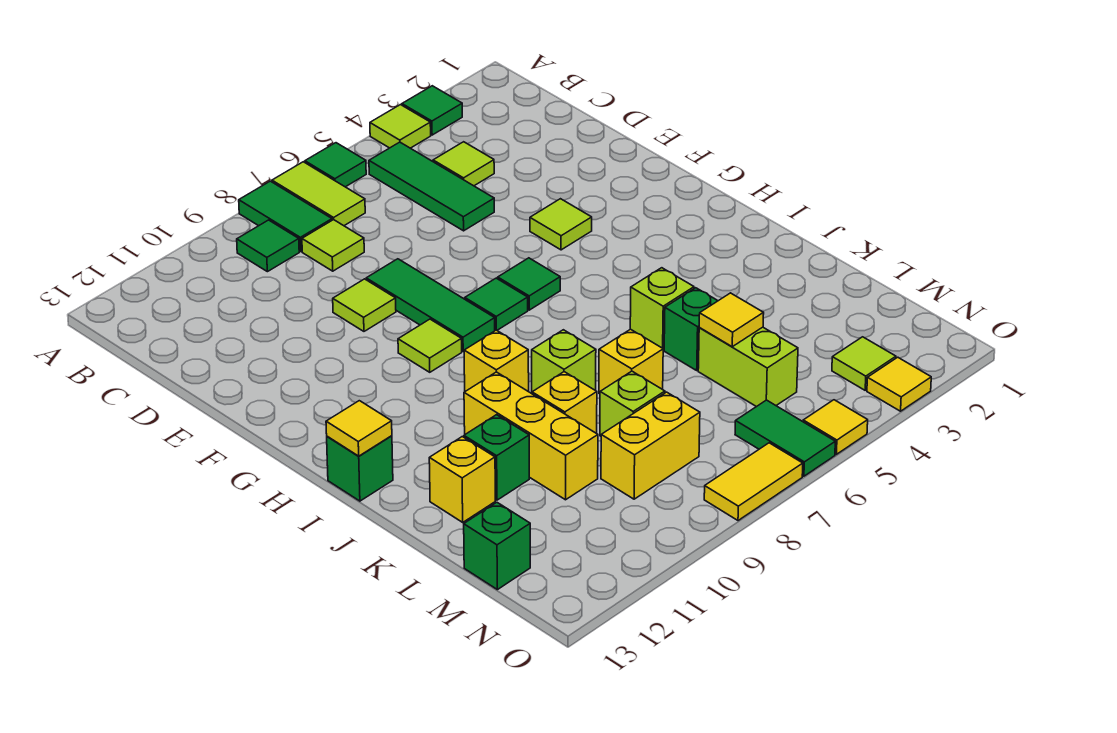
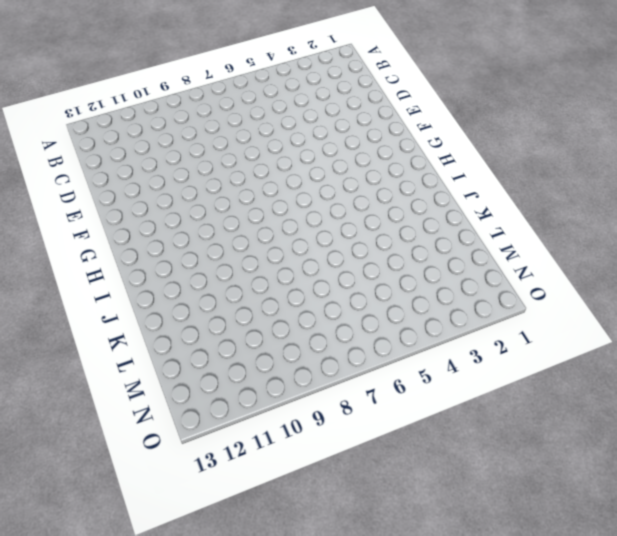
none -> green tile A3 level 1
none -> lime tile A4 level 1
none -> green tile A6 level 1
none -> lime tile A7:B7 level 1

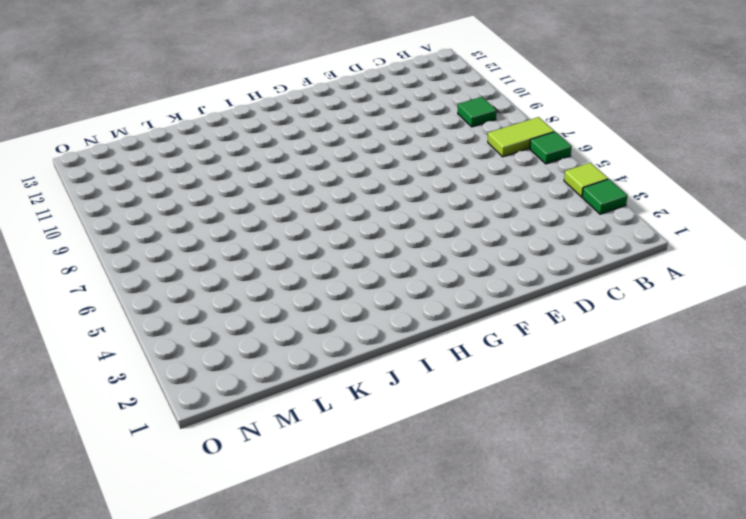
none -> green tile A8:B8 level 1
none -> green tile B5:D5 level 1
none -> lime tile C4 level 1
none -> lime tile C8 level 1

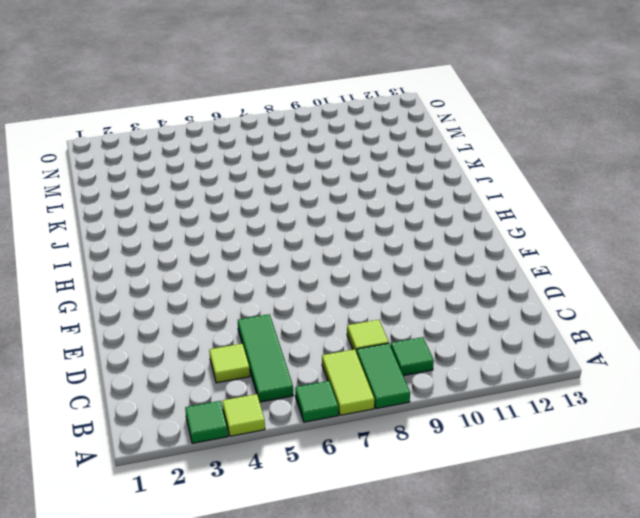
none -> green tile E8:G8 level 1
none -> lime tile E9 level 1
none -> lime tile F4 level 1
none -> green tile G6 level 1

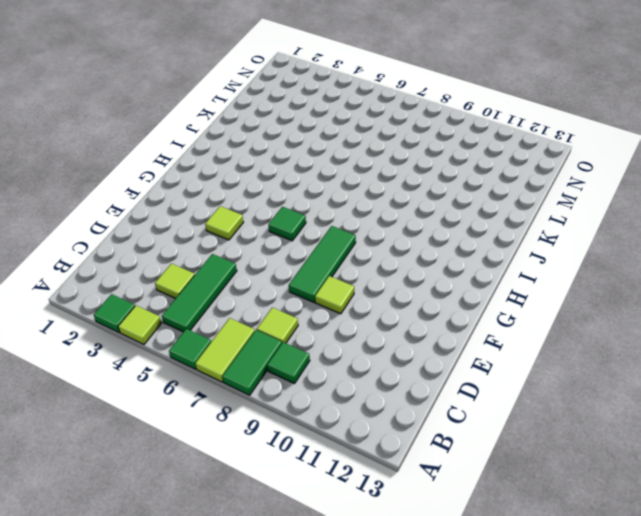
none -> green tile G7 level 1
none -> lime tile G9 level 1
none -> yellow brick I9 level 1
none -> green brick I13 level 1

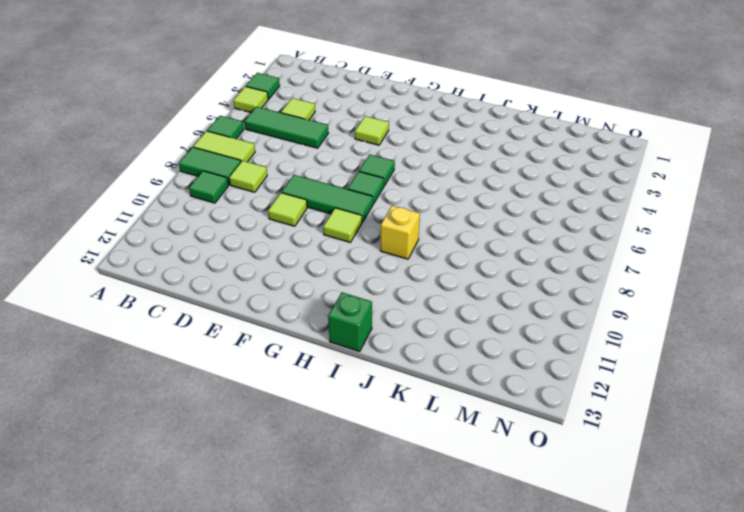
none -> lime brick J5 level 1
none -> lime brick J8 level 1
none -> yellow brick J10:L10 level 1
none -> green brick K5 level 1

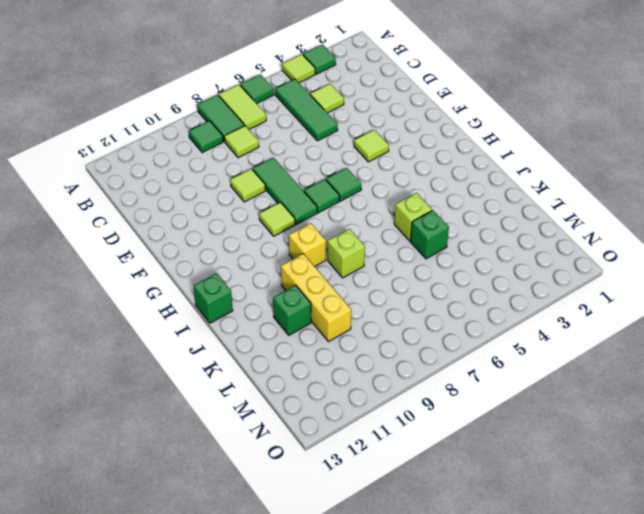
none -> yellow brick K7 level 1
none -> yellow brick K9 level 1
none -> yellow brick K12 level 1
none -> lime brick L5:M5 level 1

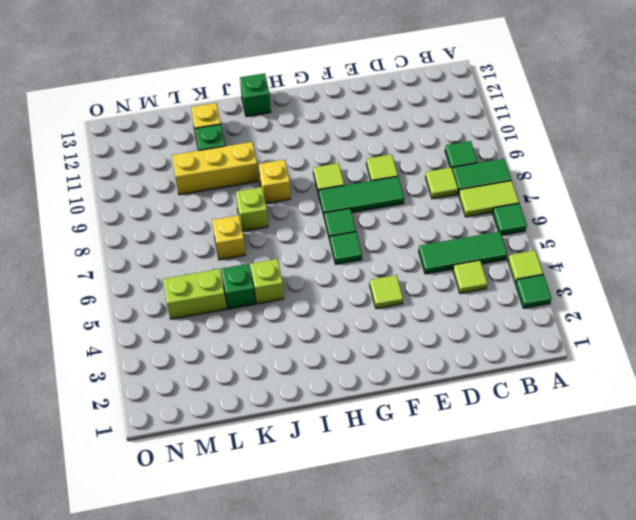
none -> yellow brick K9 level 1
none -> lime brick L8 level 1
none -> yellow brick M8:M9 level 1
none -> green brick M13 level 1

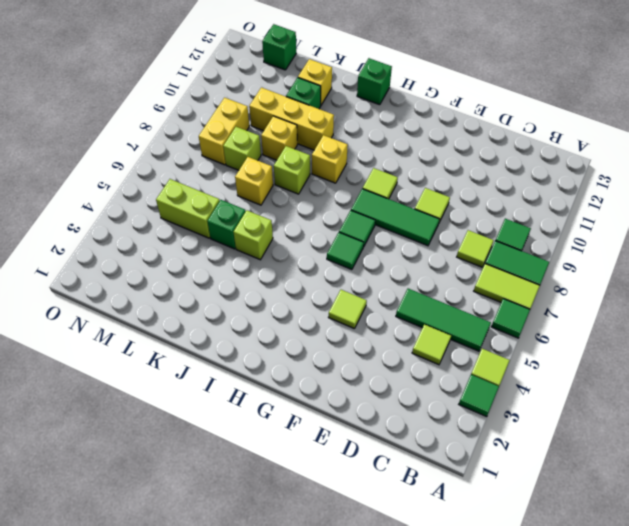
none -> lime tile N3 level 1
none -> green tile N6:O6 level 1
none -> yellow tile O3 level 1
none -> yellow tile O5 level 1

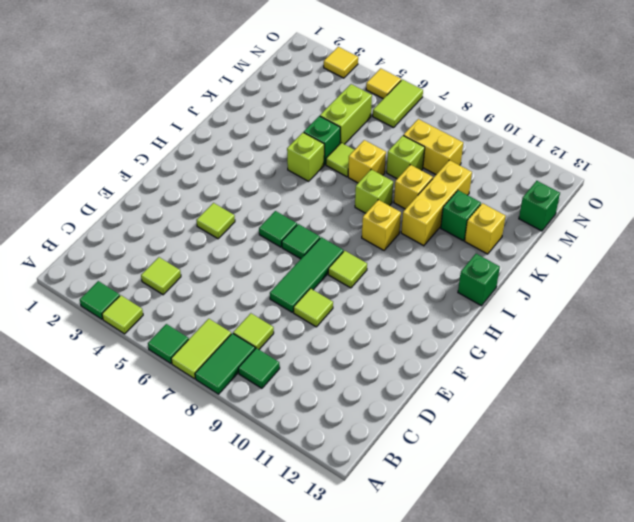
lime tile K6 level 1 -> lime tile N3 level 1
lime tile N6:O6 level 1 -> green tile N6:O6 level 1
none -> green tile B5:D5 level 1
none -> yellow tile O7:O8 level 1
none -> yellow tile I13 level 2
none -> yellow tile L5 level 2

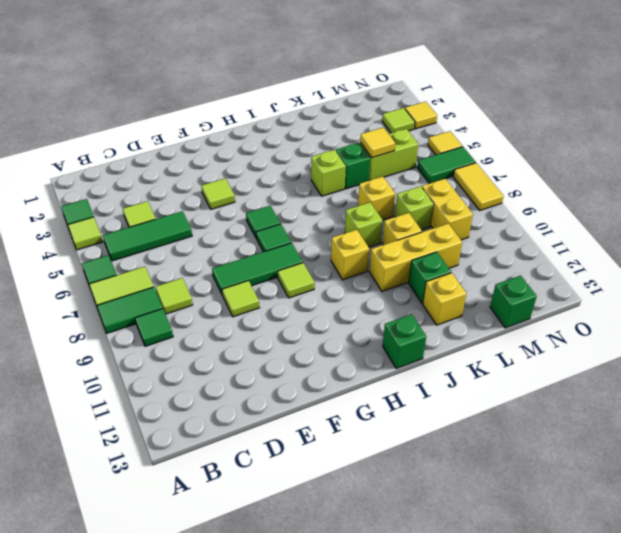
none -> yellow tile I13 level 2

